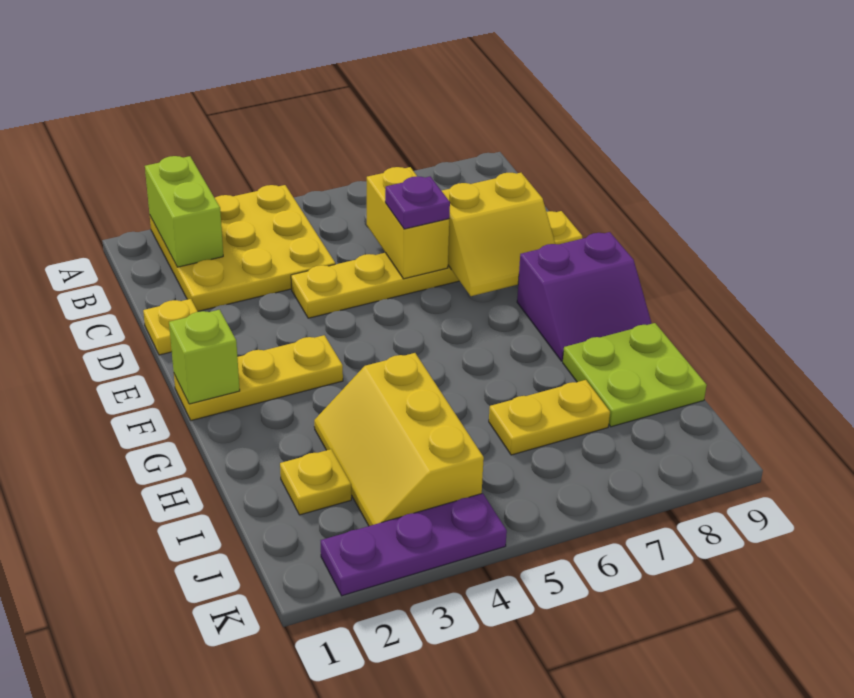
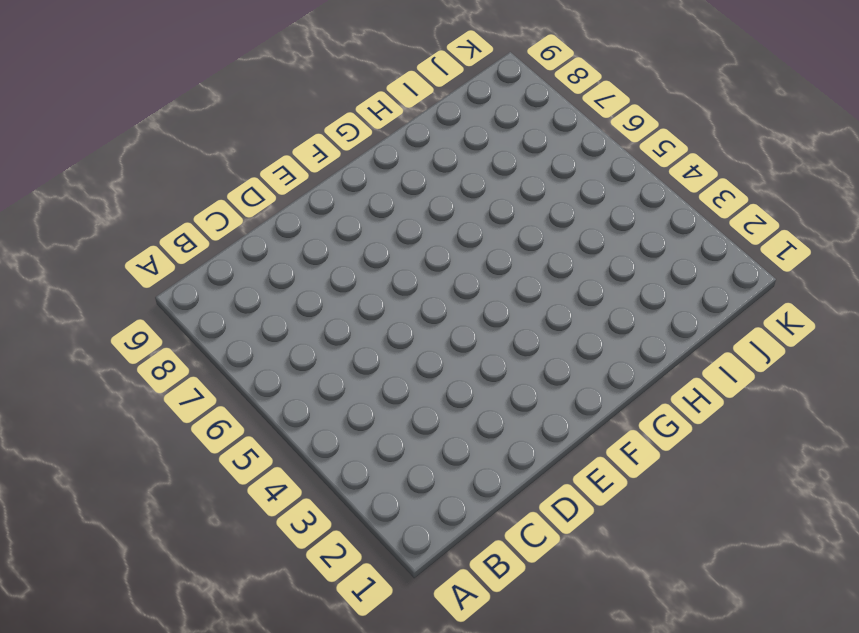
none -> yellow plate A2:C4 level 1
none -> yellow plate D1 level 1
none -> yellow plate D4:D9 level 1

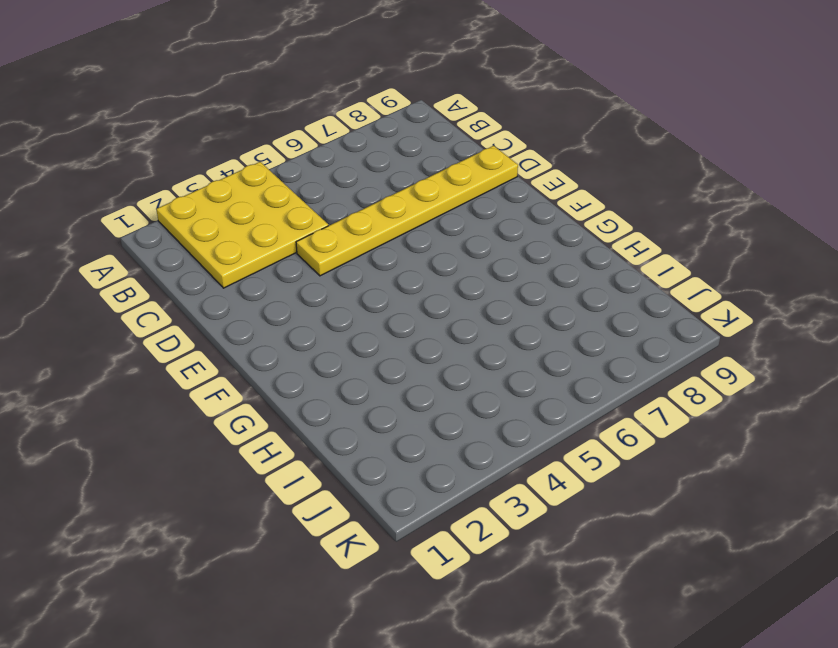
none -> yellow plate D1 level 1
none -> yellow plate F1:F3 level 1
none -> purple slope F8:G9 level 1 top F

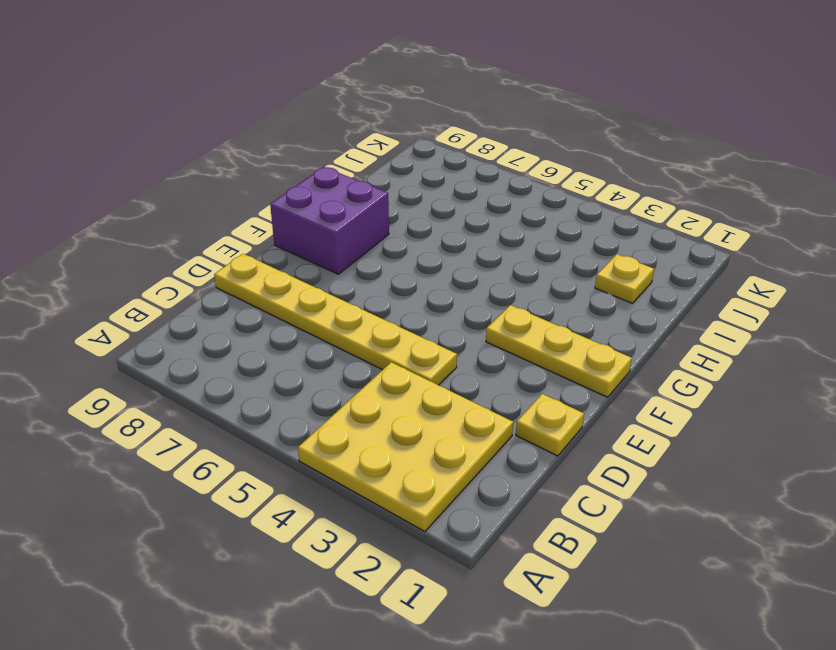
purple brick F8:G9 level 1 -> purple slope F8:G9 level 1 top F
none -> yellow slope H3:J4 level 1 top 4
none -> lime plate H8:I9 level 1
none -> yellow plate I6:I7 level 1

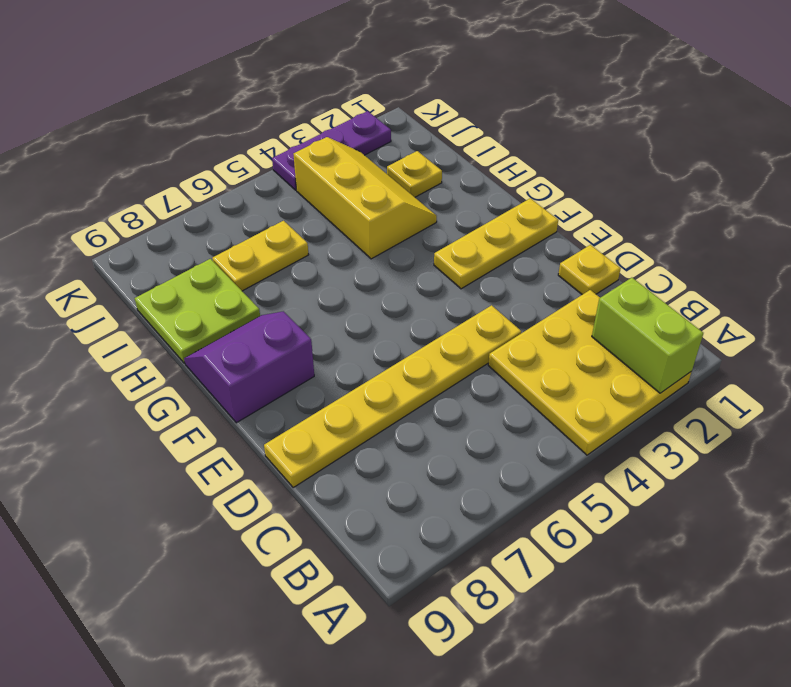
none -> yellow brick C6:D6 level 2
none -> yellow slope D7:E8 level 2 top D
none -> lime brick F1 level 2

